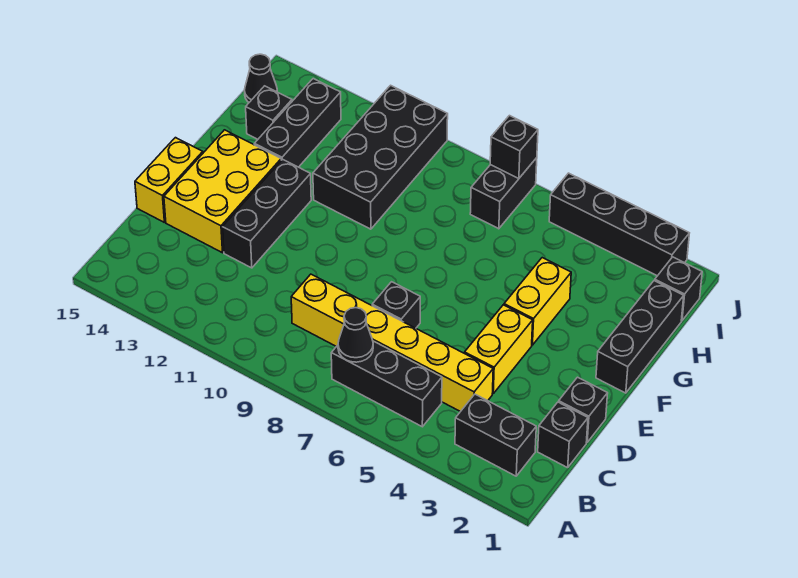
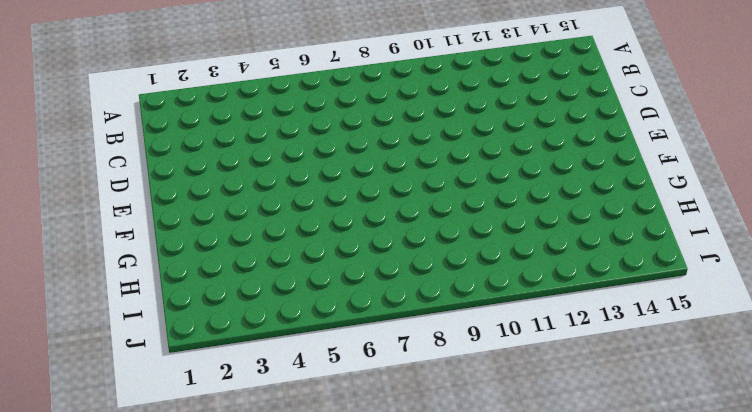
none -> black brick B2:B3 level 1
none -> black brick B5:B7 level 1
none -> black brick C1 level 1

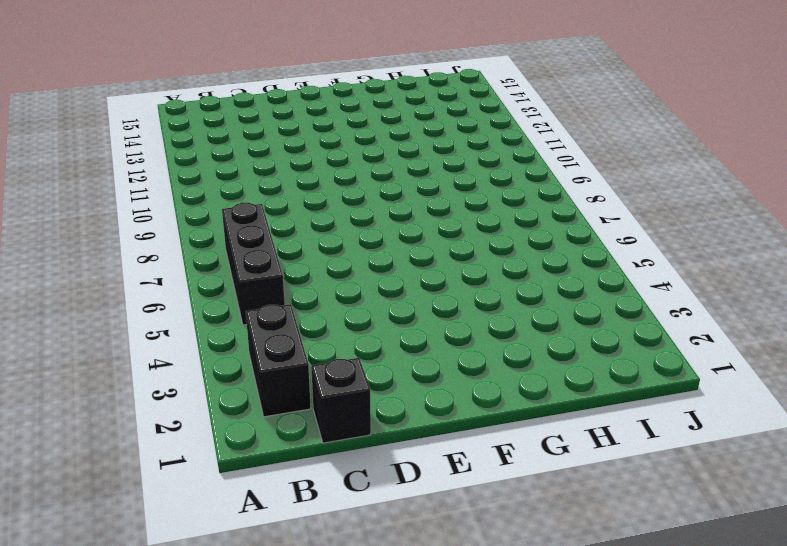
none -> yellow brick C4:C9 level 1
none -> black brick D1 level 1
none -> yellow brick D4:E4 level 1

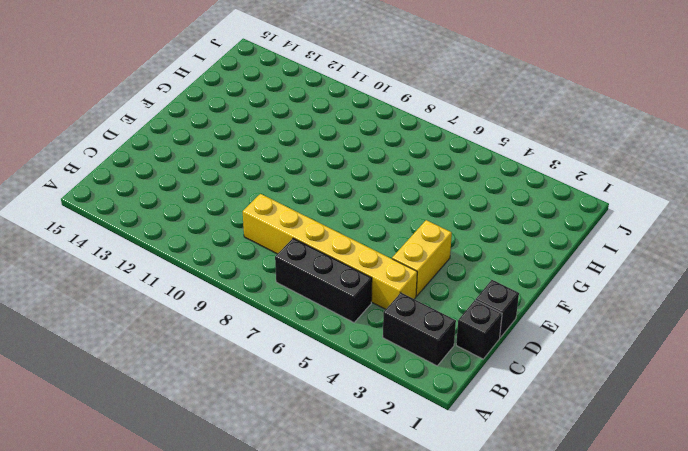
none -> black brick D7 level 1
none -> black brick D12:F12 level 1
none -> yellow brick D13:F14 level 1

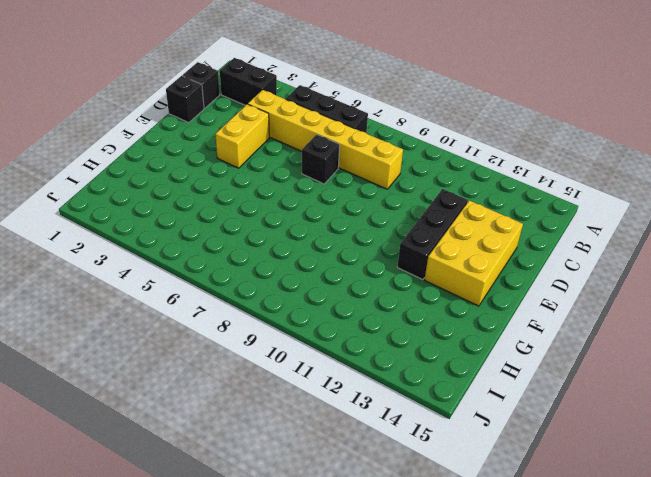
none -> yellow brick D15:E15 level 1
none -> black brick F1:H1 level 1
none -> yellow brick F4:G4 level 1

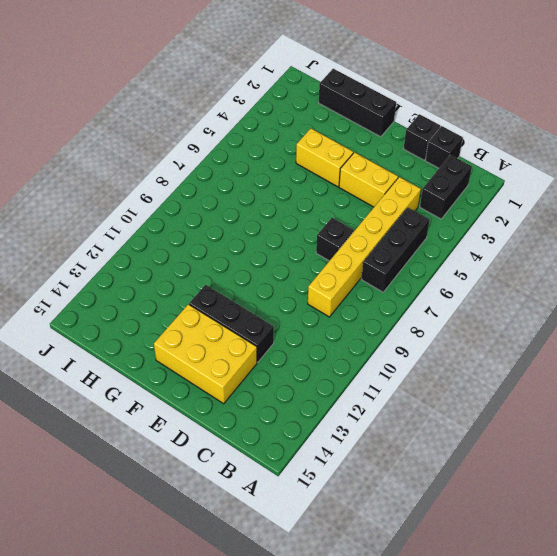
none -> yellow brick D15:E15 level 1
none -> black brick G10:J11 level 1
none -> black brick G13:I13 level 1

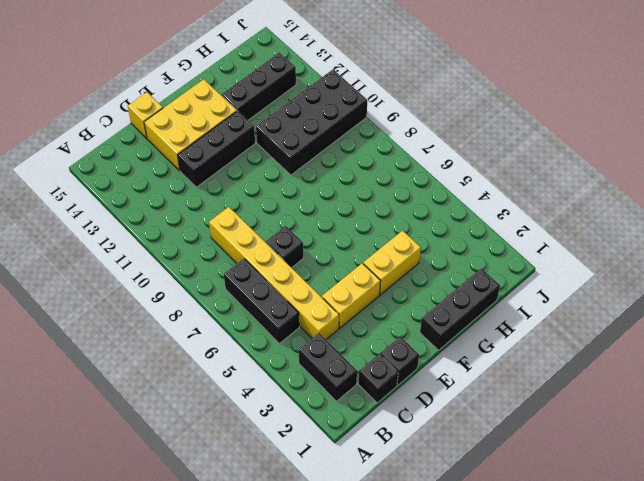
yellow brick D15 level 1 -> yellow brick D15:E15 level 1
none -> black brick H14 level 1
none -> black brick I1 level 1
none -> black brick I7:J7 level 1

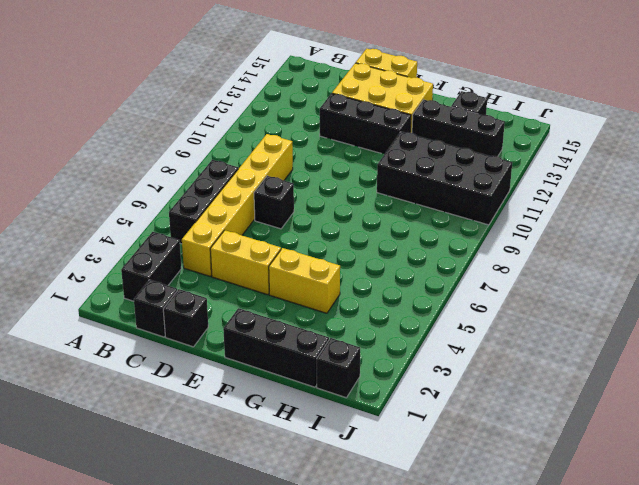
none -> black brick I7:J7 level 1
none -> black cone I15 level 1
none -> black brick J2:J5 level 1

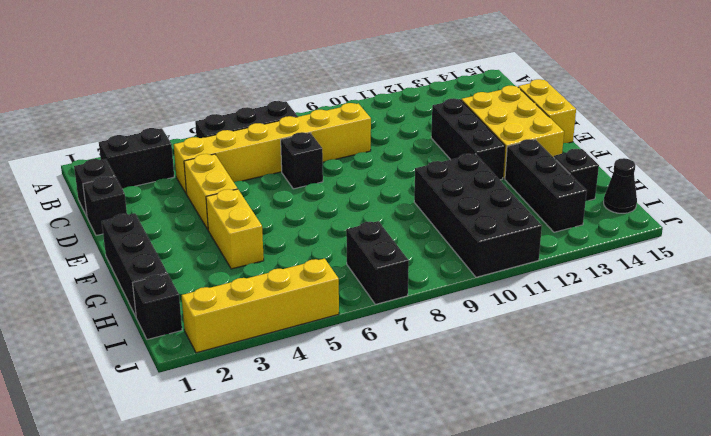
yellow brick J2:J5 level 1 -> black brick J2:J5 level 1
none -> black cone B7 level 2
none -> black brick J7 level 2

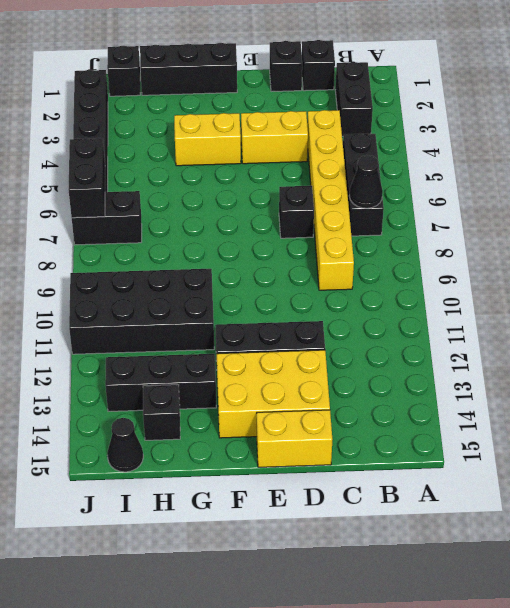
black brick J6:J7 level 2 -> black brick J7 level 2

